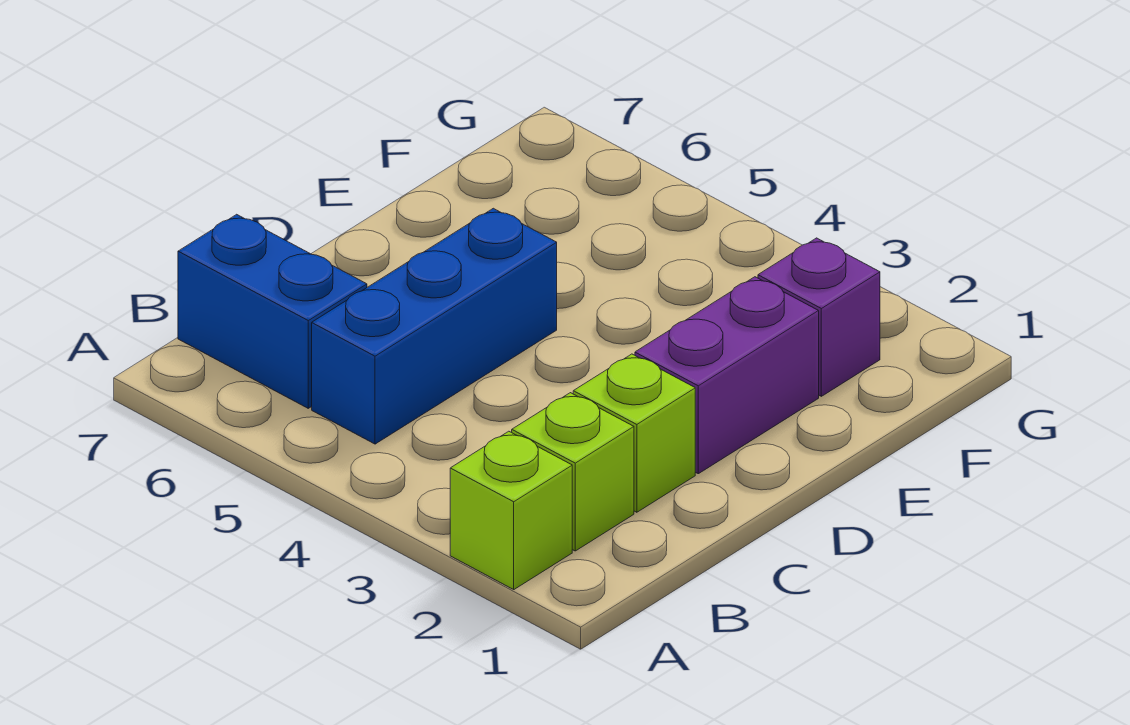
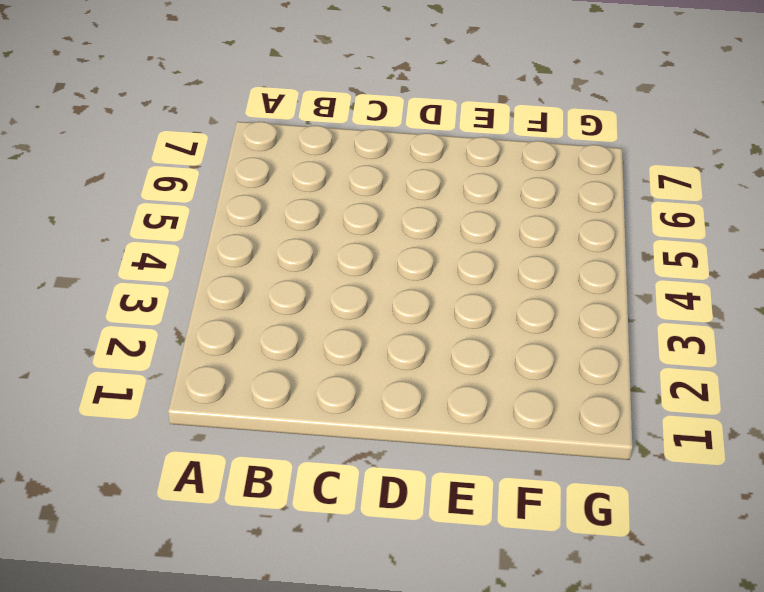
none -> lime brick A2 level 1
none -> lime brick B2 level 1

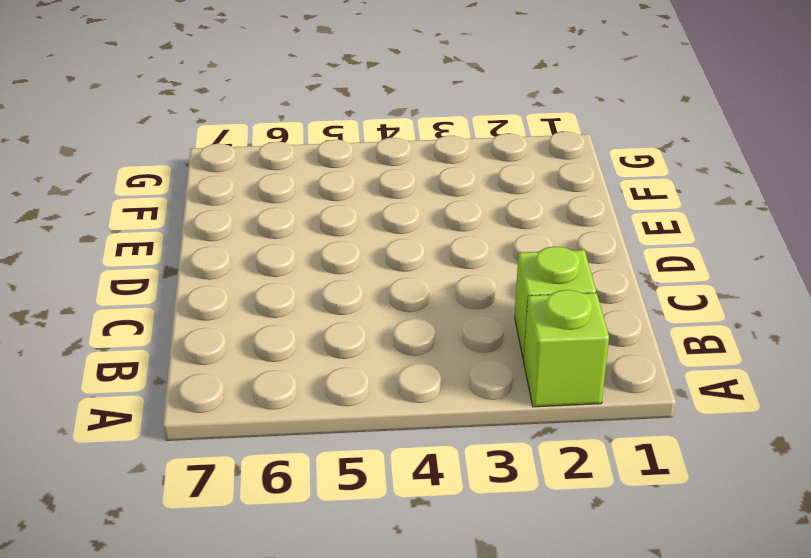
none -> blue brick B5:D5 level 1
none -> blue brick B6:B7 level 1

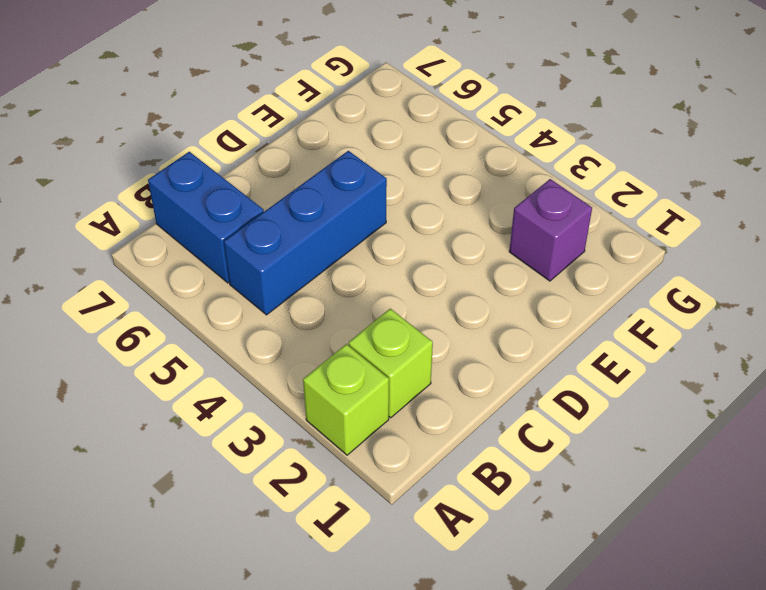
none -> lime brick C2 level 1
none -> purple brick D2:E2 level 1

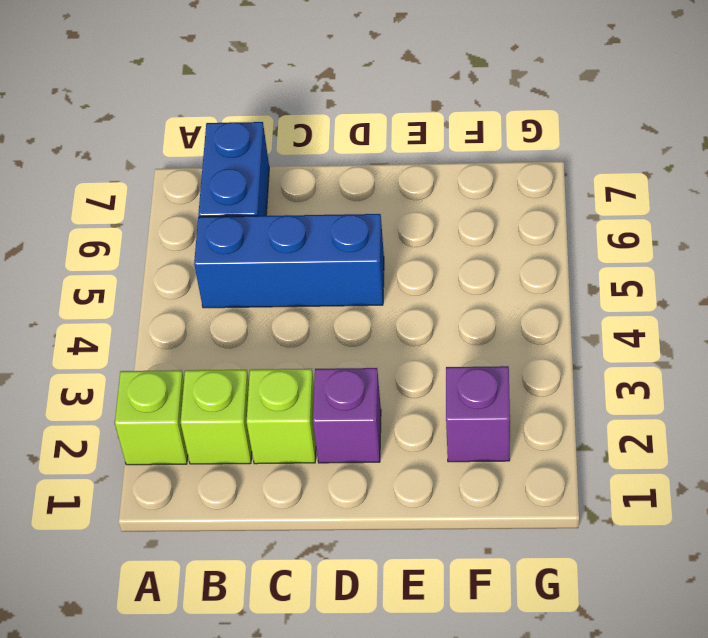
purple brick D2 level 1 -> purple brick D2:E2 level 1

